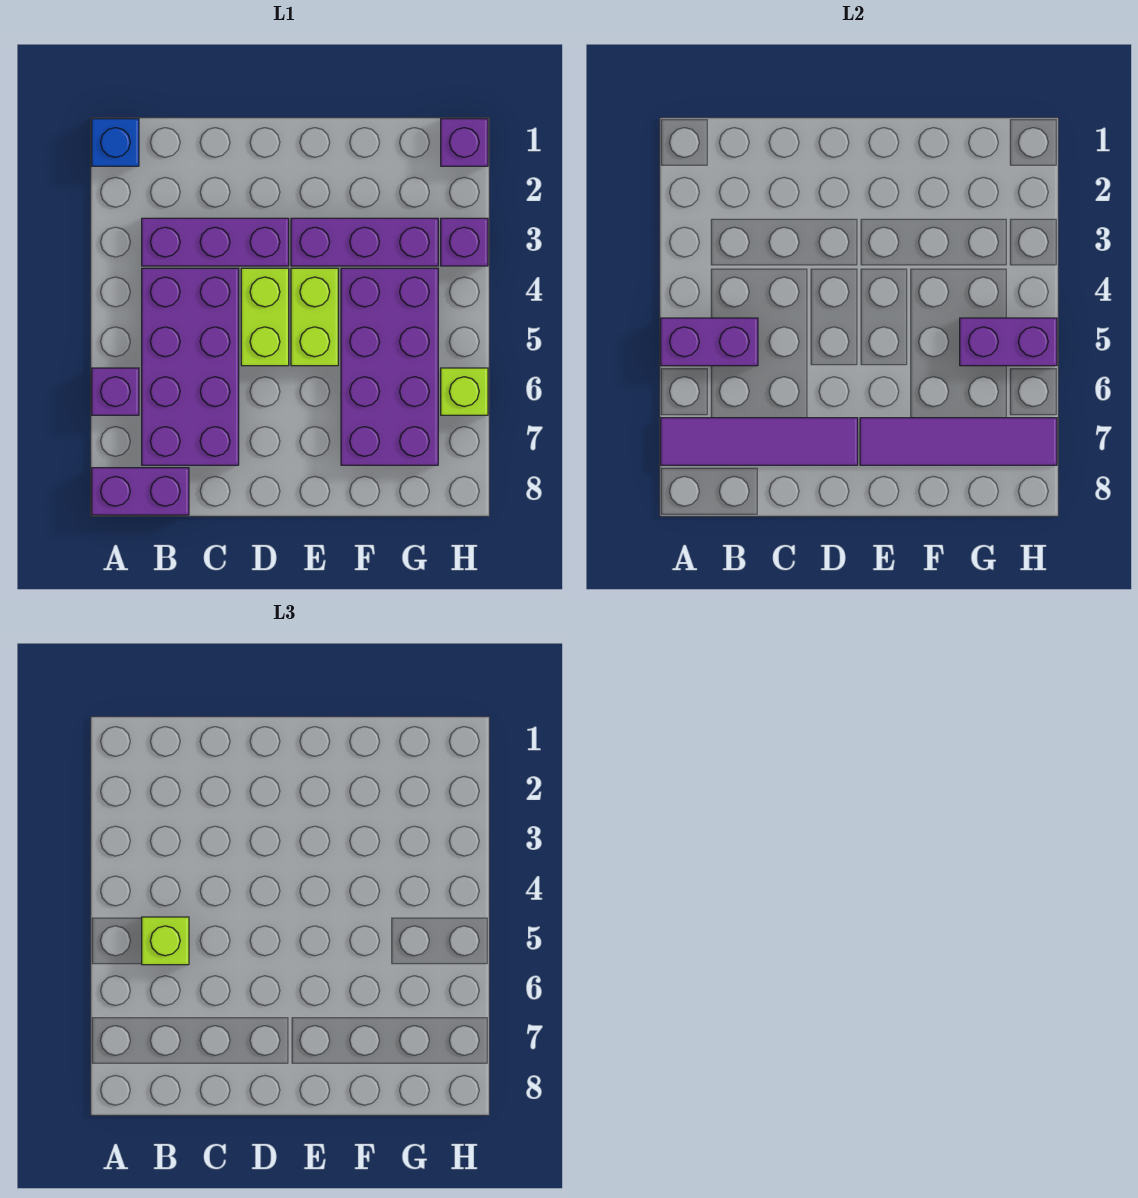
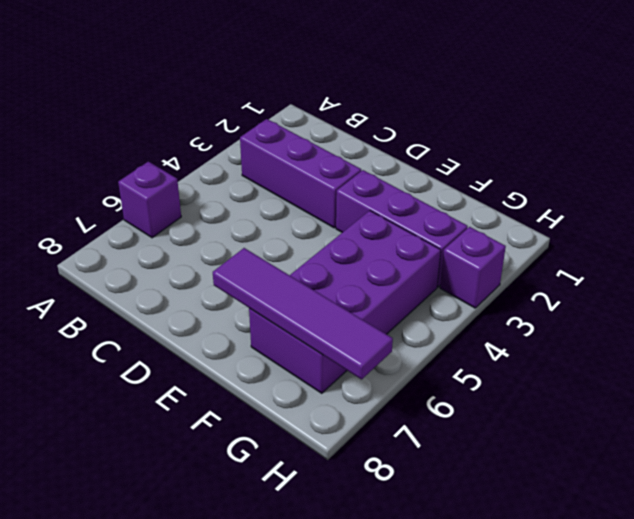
none -> blue brick A1 level 1
none -> purple brick A8:B8 level 1
none -> purple brick B4:C7 level 1

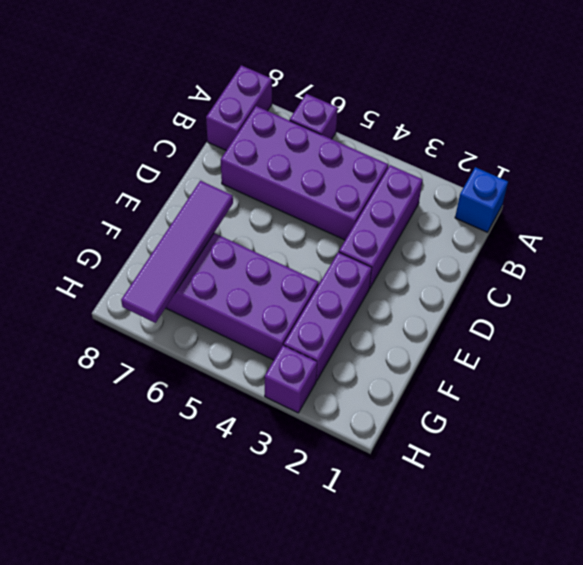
none -> lime brick D4:D5 level 1
none -> lime brick E4:E5 level 1
none -> purple brick H1 level 1

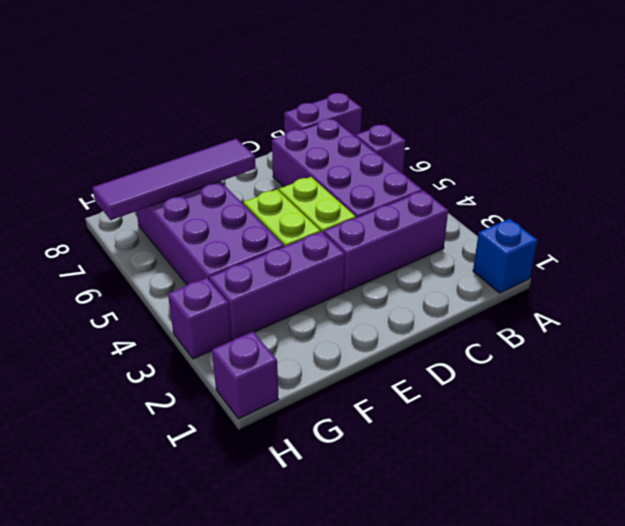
none -> lime brick H6 level 1
none -> purple brick A5:B5 level 2
none -> purple tile A7:D7 level 2

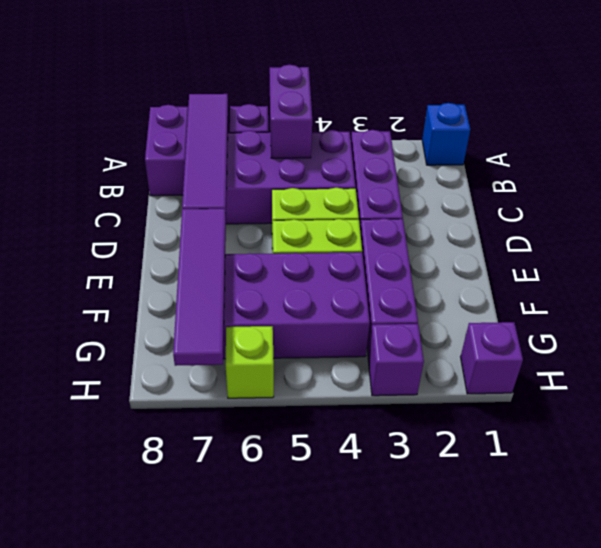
none -> purple brick G5:H5 level 2
none -> lime brick B5 level 3

